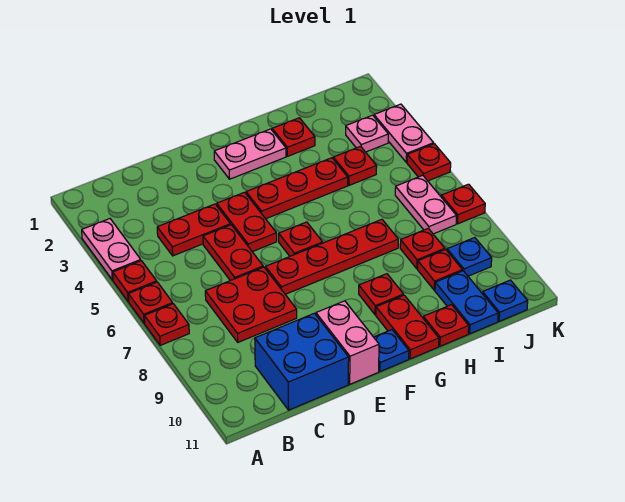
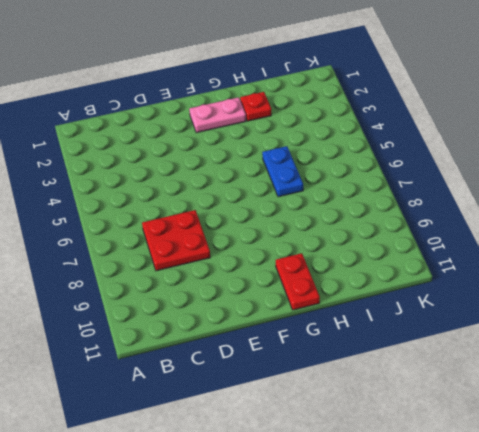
blue plate H5:H6 level 1 -> blue plate I10:I11 level 1
none -> pink plate A3:A4 level 1
none -> red plate A5 level 1
none -> red plate A6 level 1
none -> red plate A7 level 1

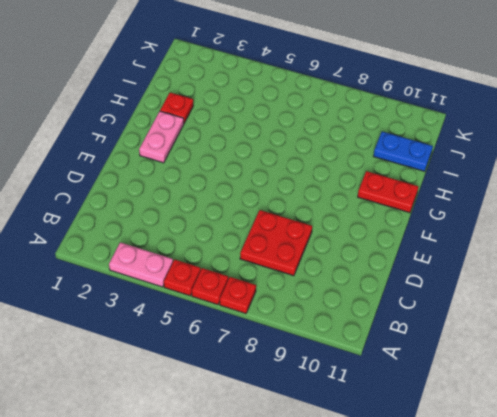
none -> red plate C4:D4 level 1
none -> blue brick C10:D11 level 1
none -> red plate D5:D6 level 1
none -> red plate E4:E5 level 1

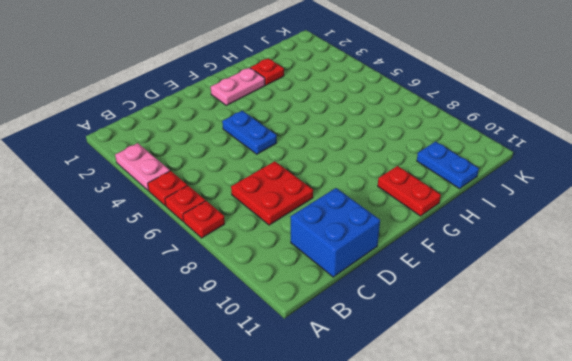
blue plate E4:E5 level 1 -> red plate E4:E5 level 1
none -> red plate C4:D4 level 1
none -> red plate D5:D6 level 1
none -> red plate E7:H7 level 1
none -> pink brick E10:E11 level 1

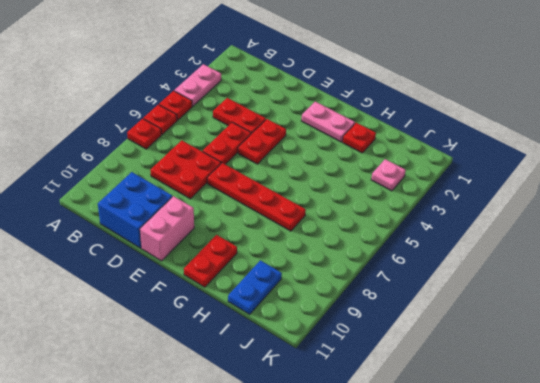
none -> red plate F4:H4 level 1
none -> red plate F6 level 1
none -> blue plate F11 level 1
none -> red plate G9 level 1

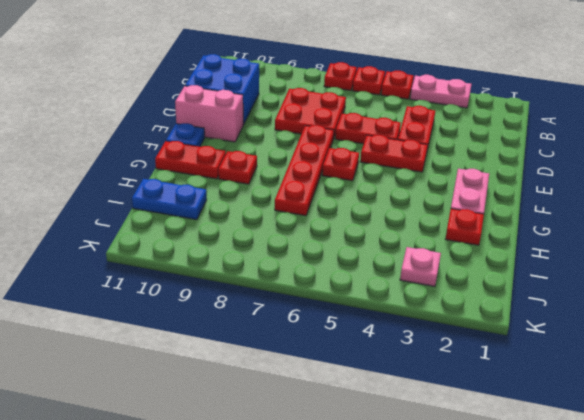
none -> red plate F4:H4 level 1
none -> red plate H11 level 1
none -> red plate I4 level 1
none -> red plate I8 level 1

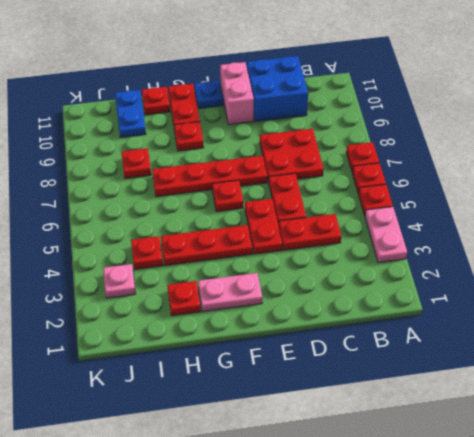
none -> red plate I9 level 1
none -> pink plate J6:J7 level 1
none -> blue plate J9 level 1
none -> blue plate J11 level 1

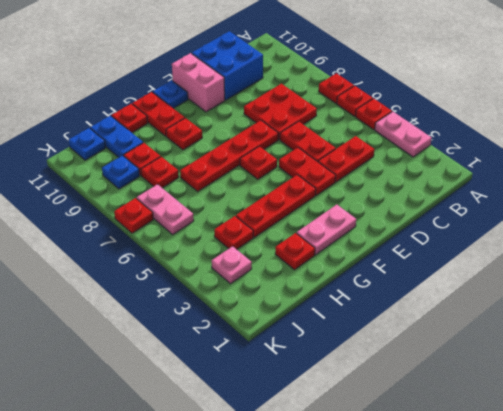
none -> pink plate K3:K4 level 1
none -> red plate K5 level 1

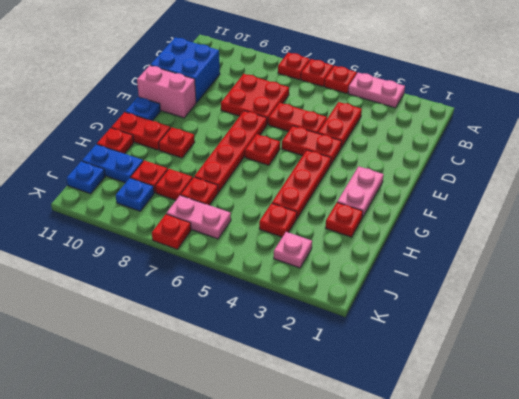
red plate I7 level 1 -> red plate K5 level 1
none -> pink plate K3:K4 level 1

